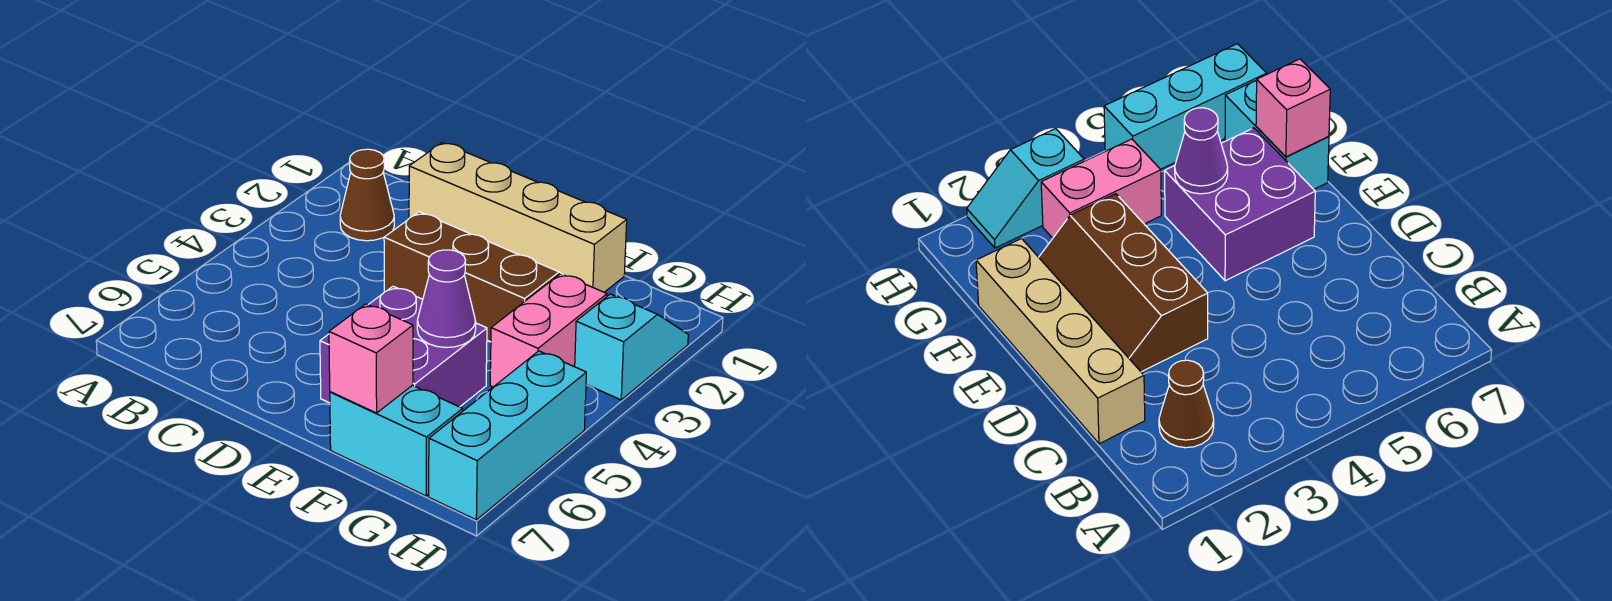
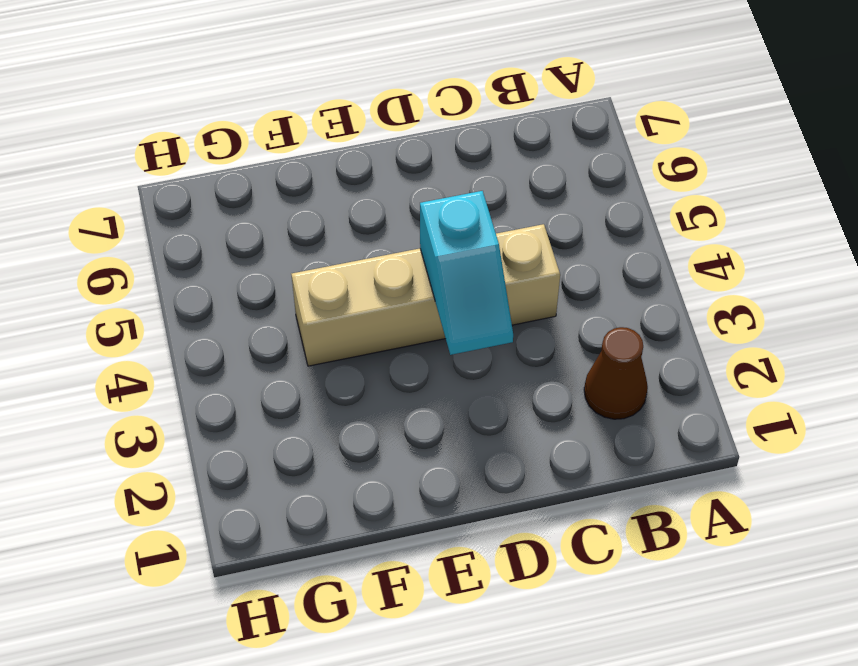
tan brick C4:F4 level 1 -> tan brick C1:F1 level 1
cyan slope D3:D4 level 2 top 4 -> cyan slope H2:H3 level 1 top 3
none -> brown slope D2:F3 level 1 top 3
none -> purple brick E5:F6 level 1

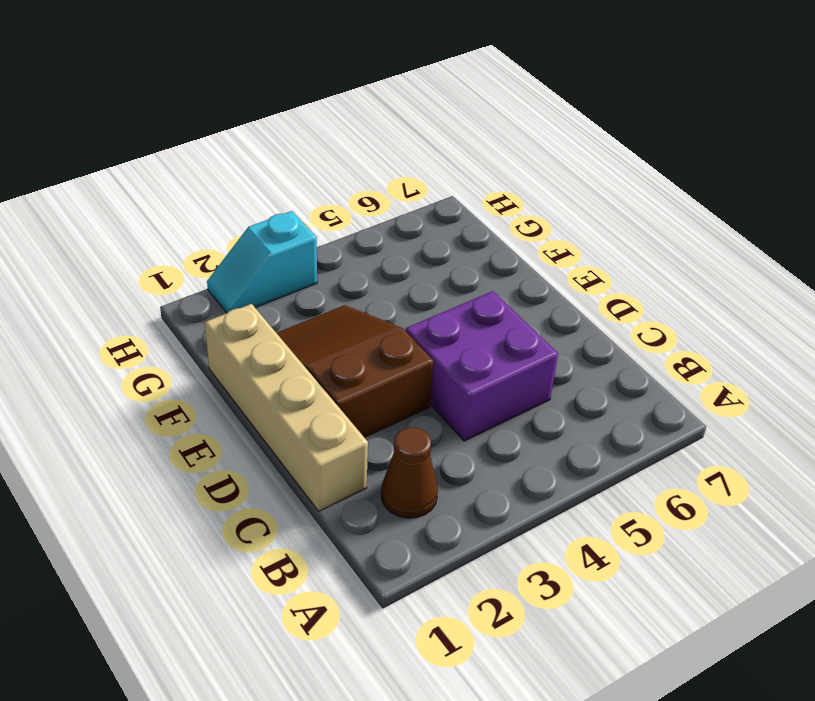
purple brick C4:D5 level 1 -> purple brick E5:F6 level 1
brown slope D2:F3 level 1 top D -> brown slope D2:F3 level 1 top 3
none -> cyan brick F7:G7 level 1
none -> pink brick G3:G4 level 1

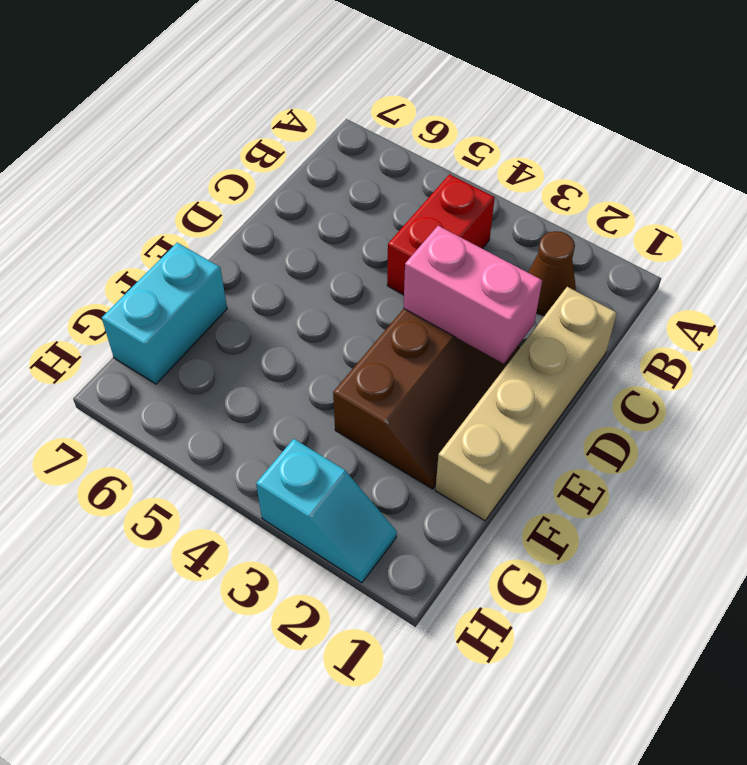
red brick B4:C4 level 1 -> none
pink brick D2:D3 level 2 -> pink brick G3:G4 level 1
none -> purple brick E5:F6 level 1
none -> cyan brick H5:H7 level 1

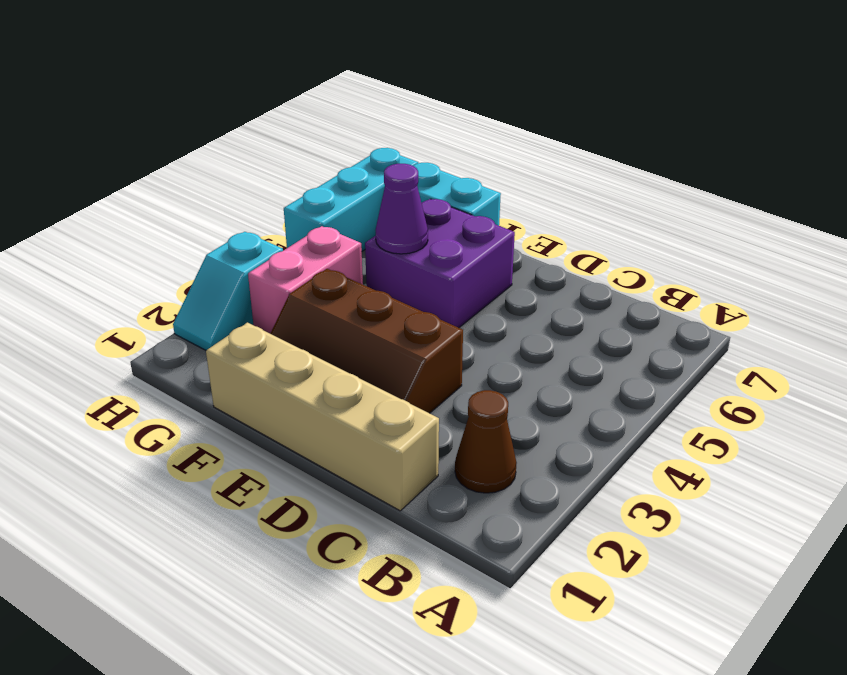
none -> pink brick F7 level 2

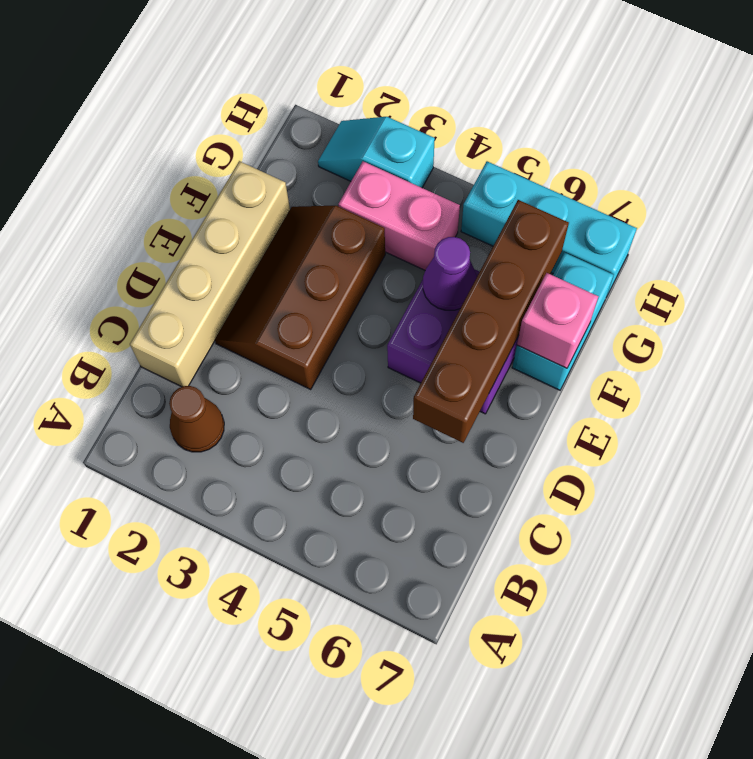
brown brick D6:G6 level 2 -> none

